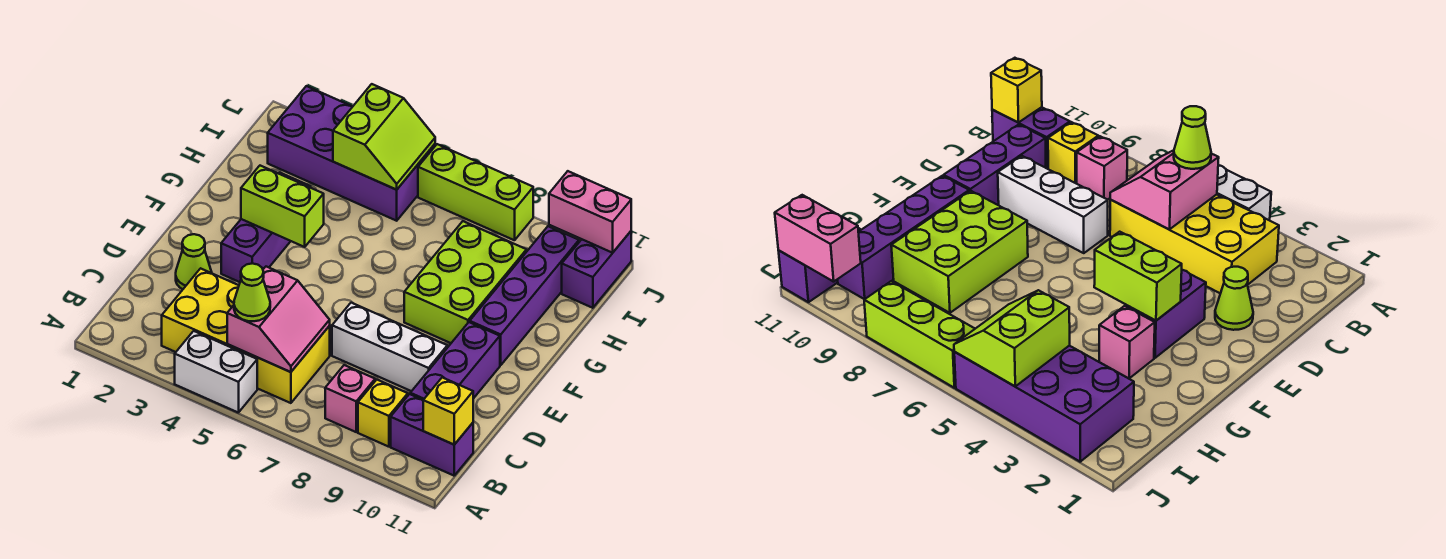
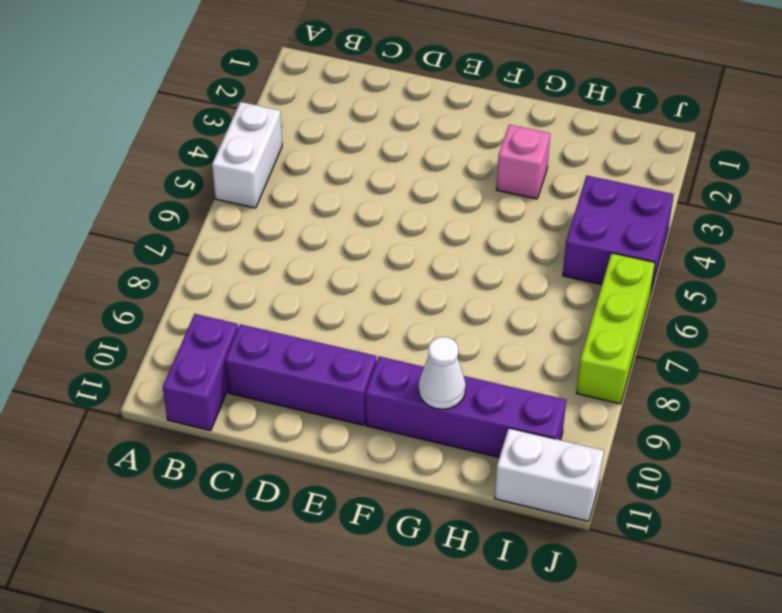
white cone G10 level 2 -> none
purple brick I4:J5 level 1 -> purple brick I2:J5 level 1
white brick I11:J11 level 1 -> purple brick I11:J11 level 1
none -> yellow brick B3:C6 level 1
none -> pink brick B8 level 1
none -> yellow brick B9 level 1

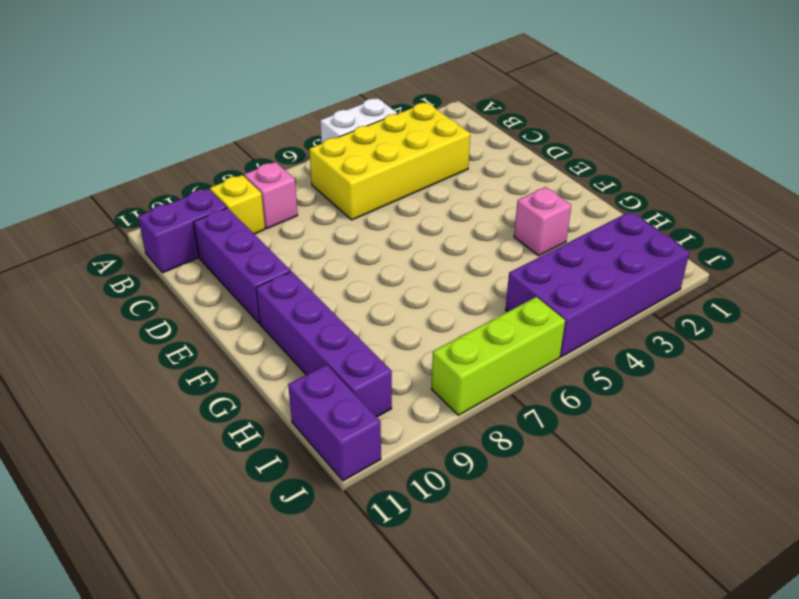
none -> lime cone D2 level 1
none -> white brick D7:D9 level 1
none -> purple brick E3:F3 level 1

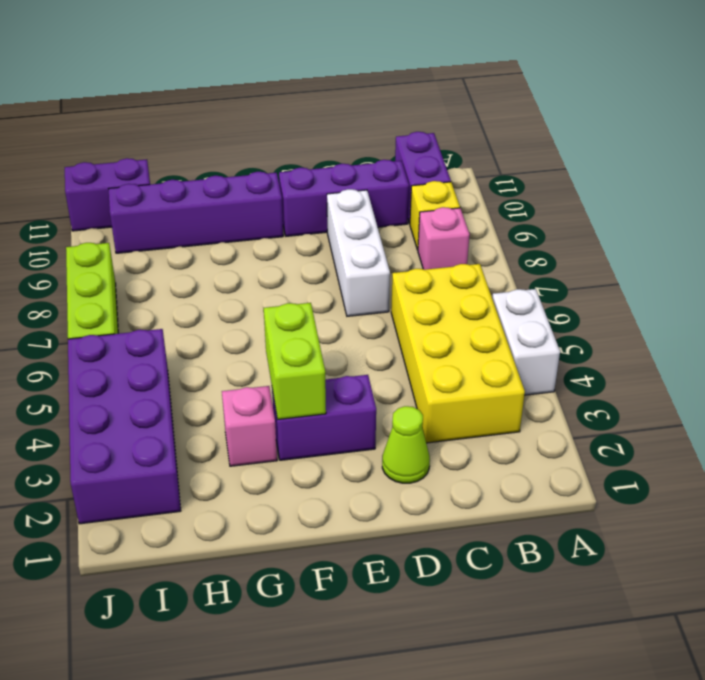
none -> lime brick F8:H9 level 1
none -> pink slope B5:C6 level 2 top 5
none -> yellow brick B11 level 2

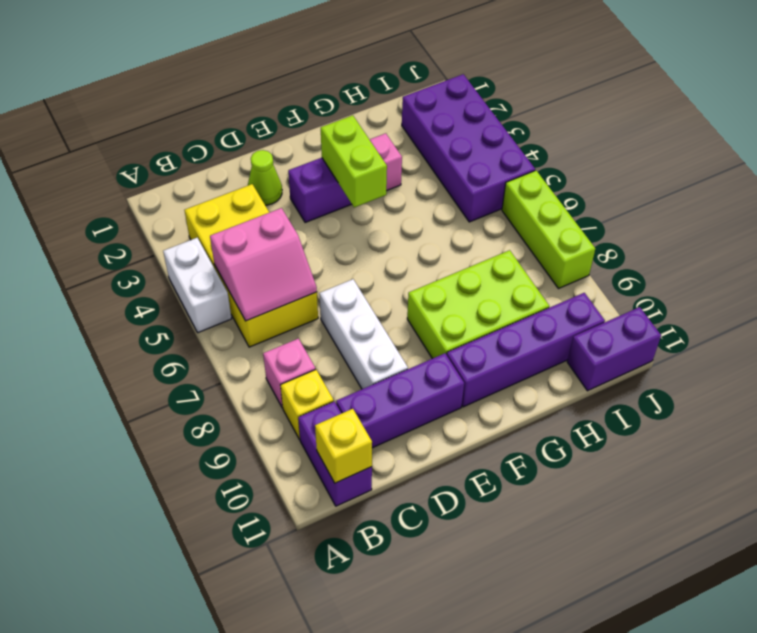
none -> lime slope I4:J5 level 2 top 4
none -> pink brick J10:J11 level 2
none -> lime cone B5 level 3

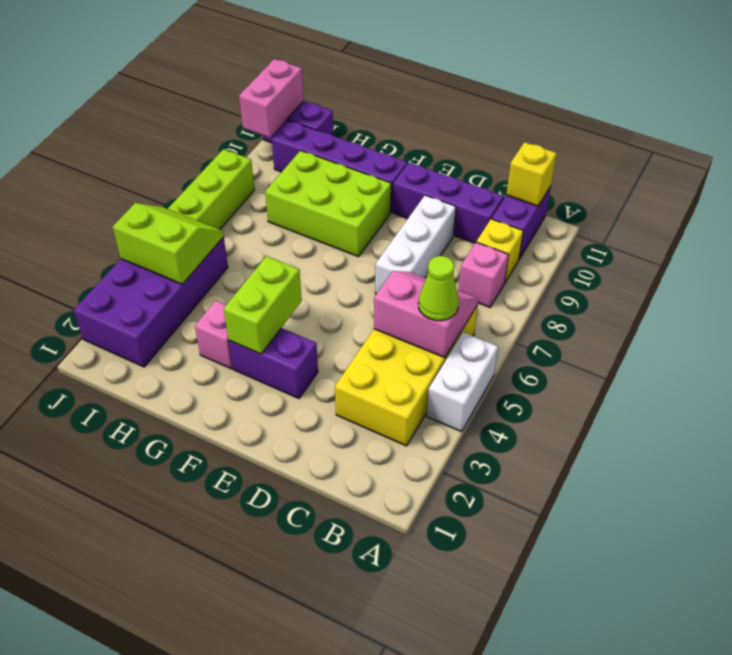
none -> lime cone D2 level 1

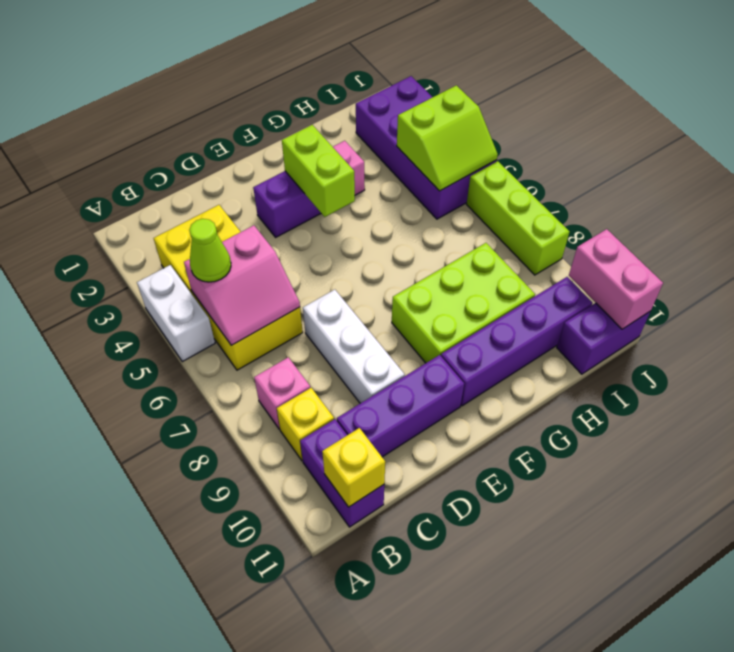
none -> lime cone D2 level 1

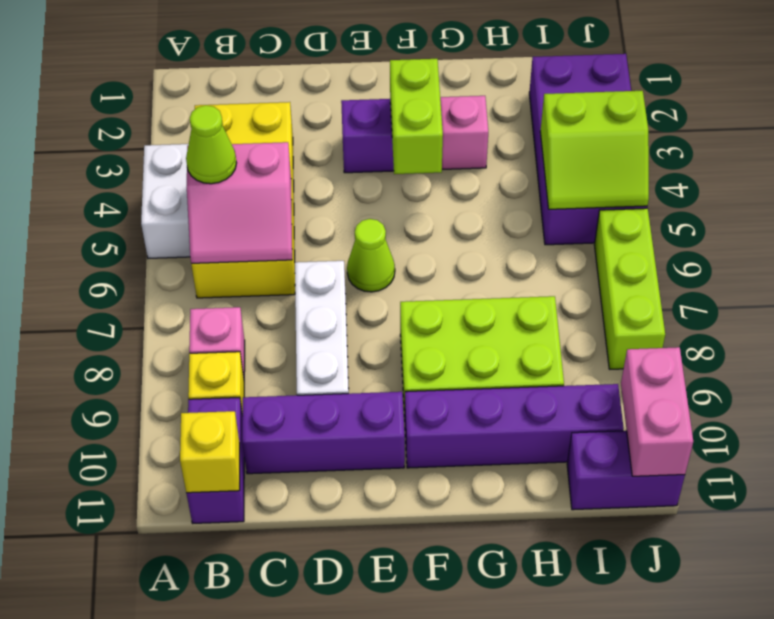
lime cone E6 level 1 -> lime cone D2 level 1

